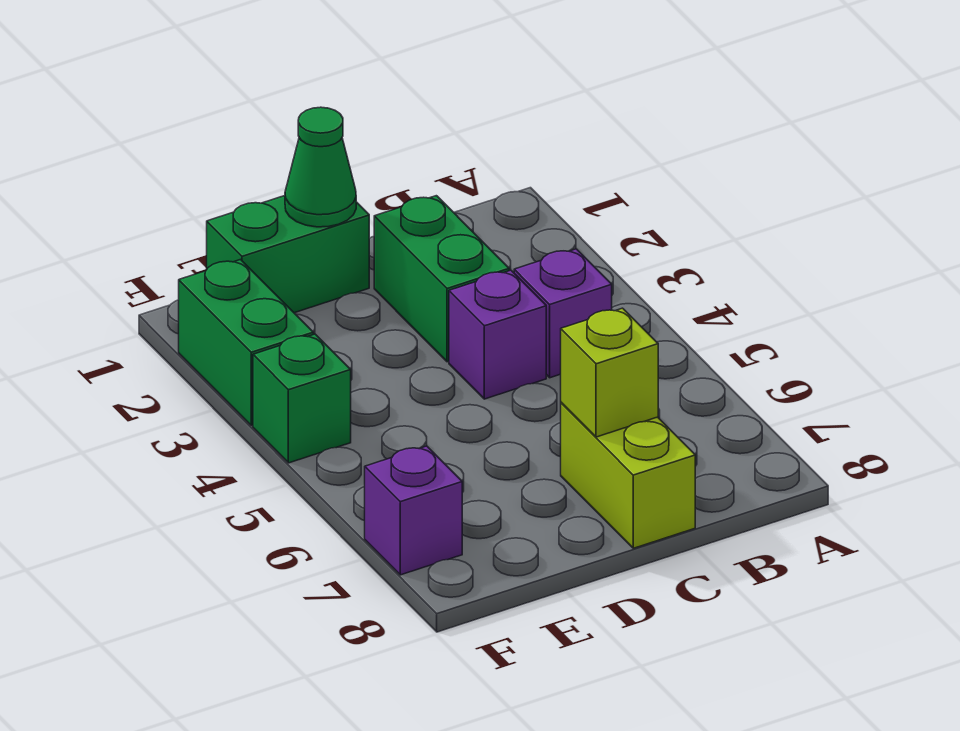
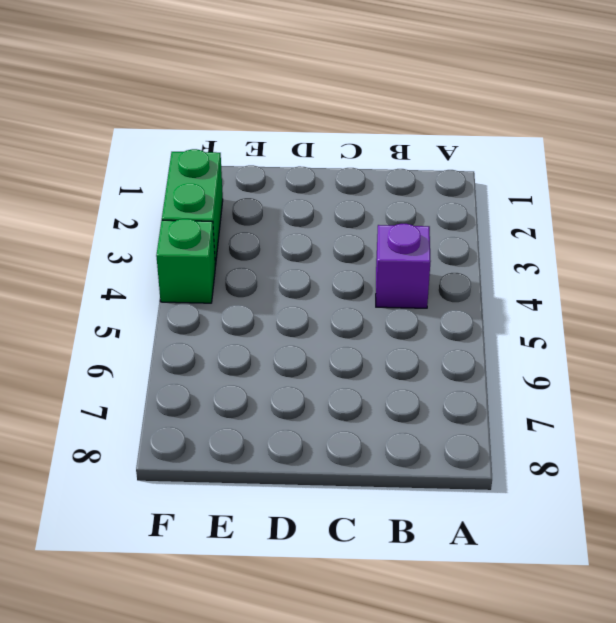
none -> green brick C2:C3 level 1
none -> purple brick C4 level 1

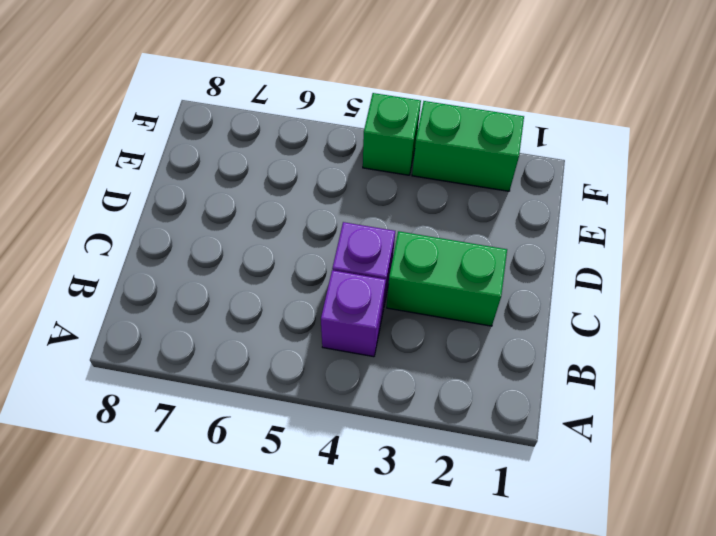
none -> lime brick C7:C8 level 1
none -> green brick D1:E1 level 1

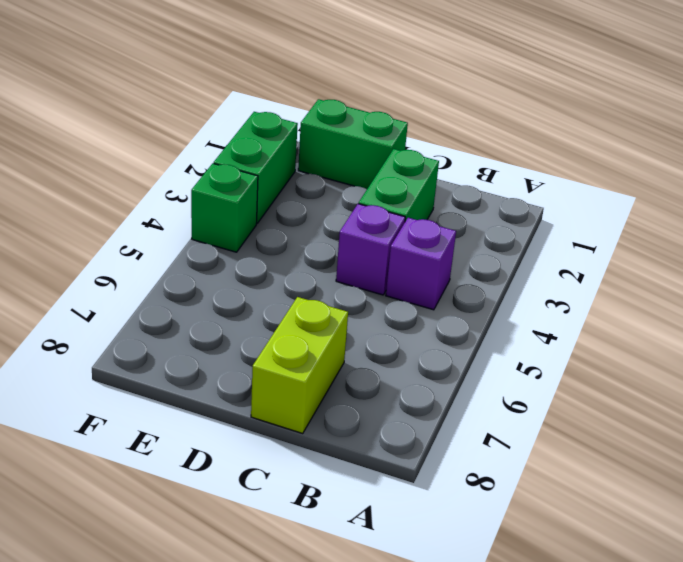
none -> purple brick F7 level 1
none -> lime brick C7 level 2

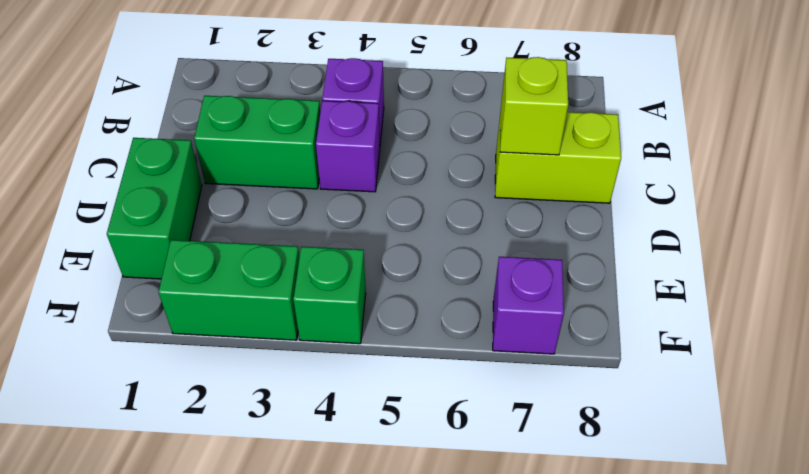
none -> green cone D1 level 2

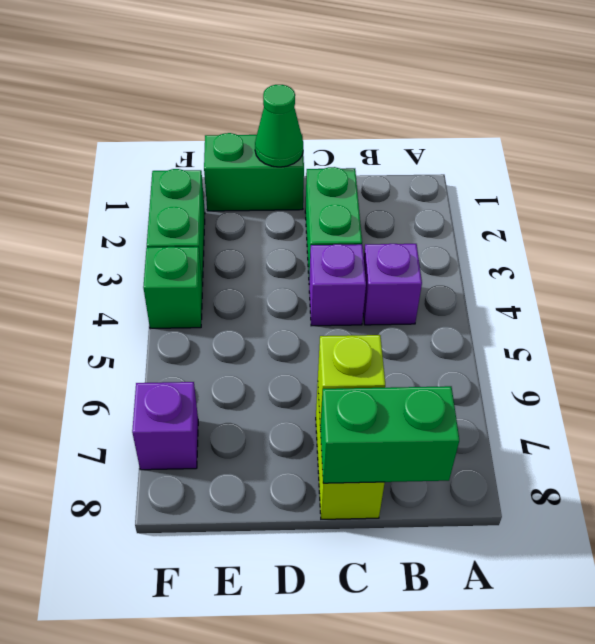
green brick B8:C8 level 2 -> none

